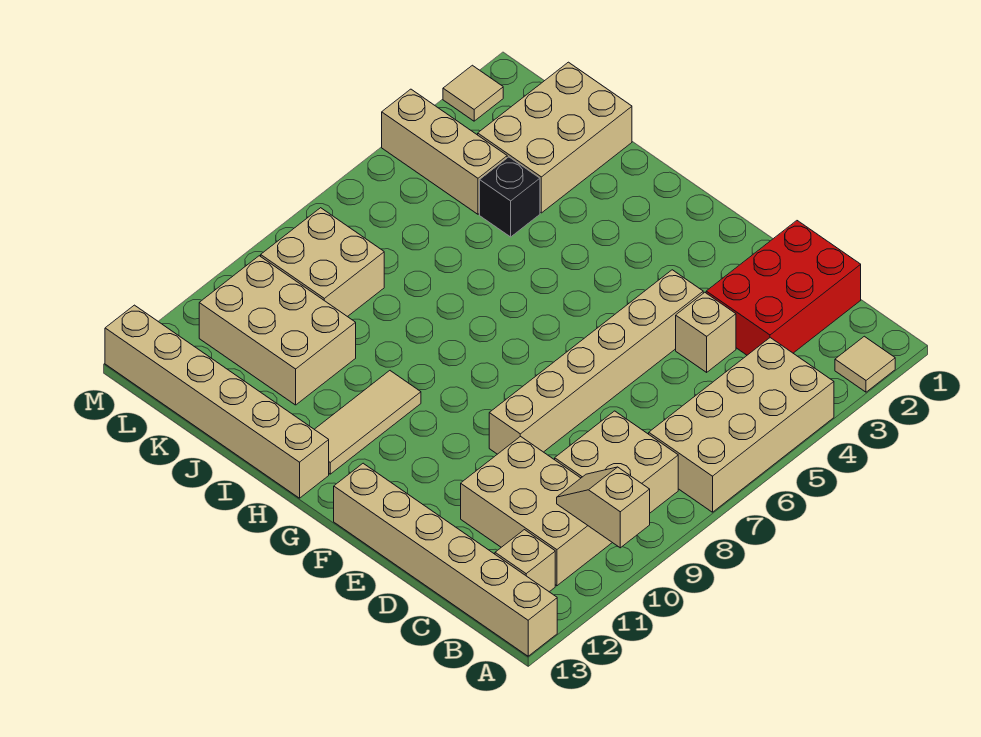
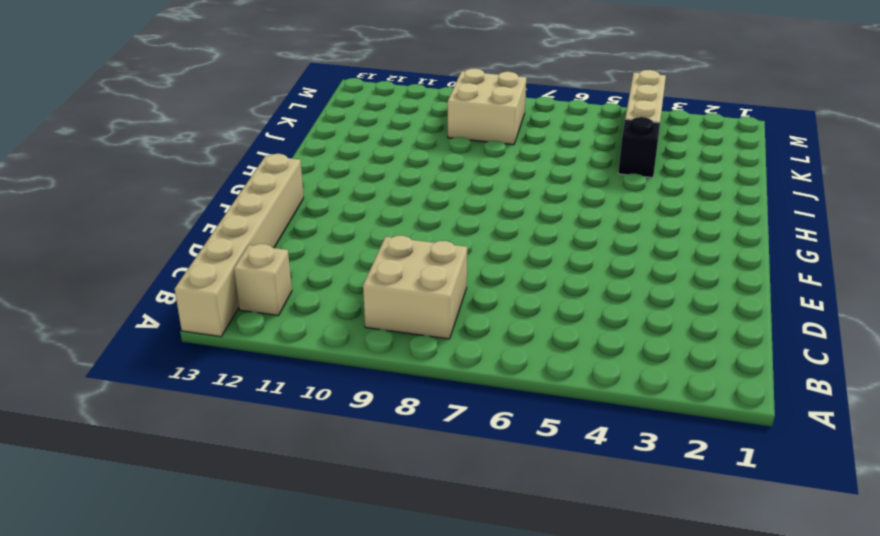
none -> tan tile A2 level 1
none -> tan brick A4:B7 level 1
none -> tan brick B10:D11 level 1

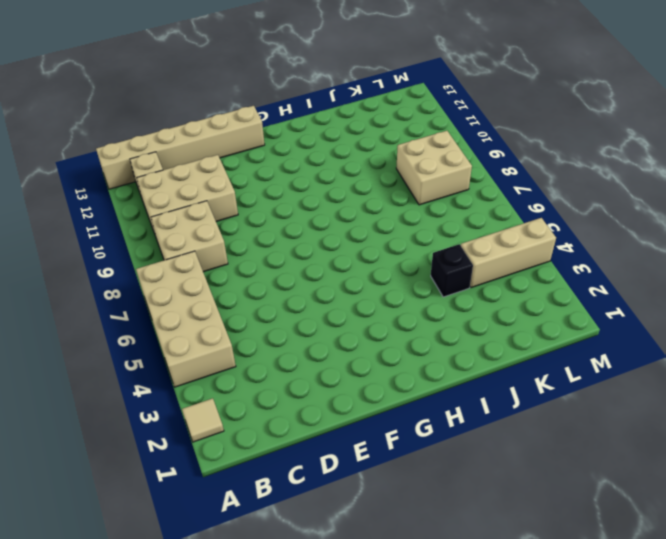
none -> red brick C1:D3 level 1
none -> tan brick D4 level 1
none -> tan brick E4:E9 level 1

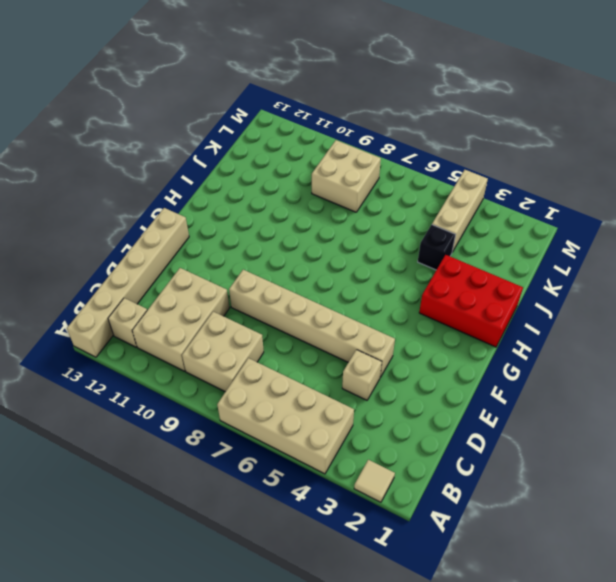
red brick H1:I3 level 1 -> red brick C1:D3 level 1
none -> tan tile H10:H12 level 1
none -> tan brick H13:M13 level 1
none -> tan brick J1:K3 level 1

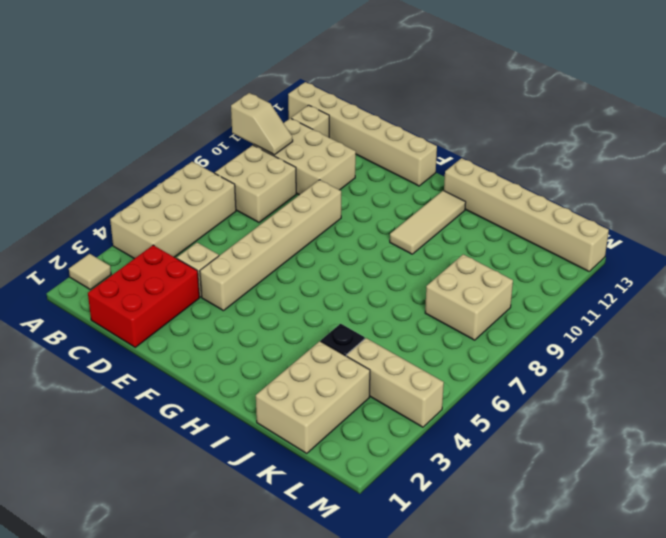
none -> tan brick J10:L11 level 1
none -> tan tile M2 level 1

